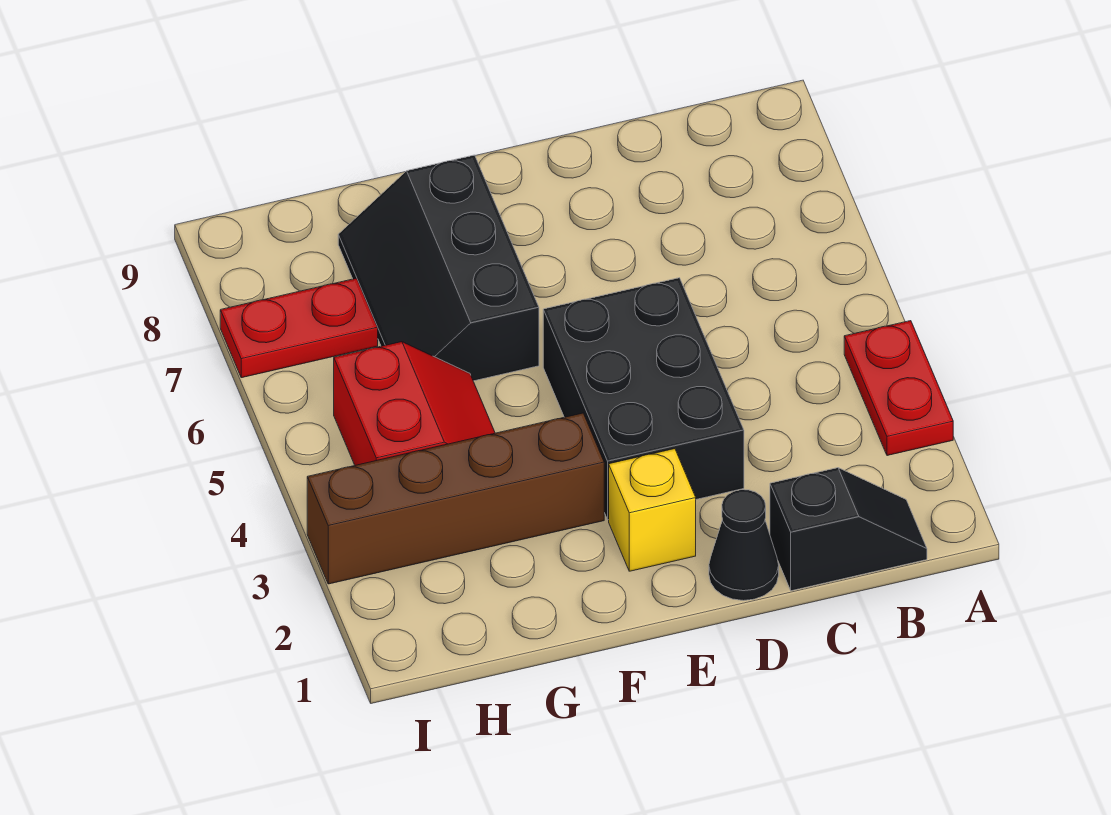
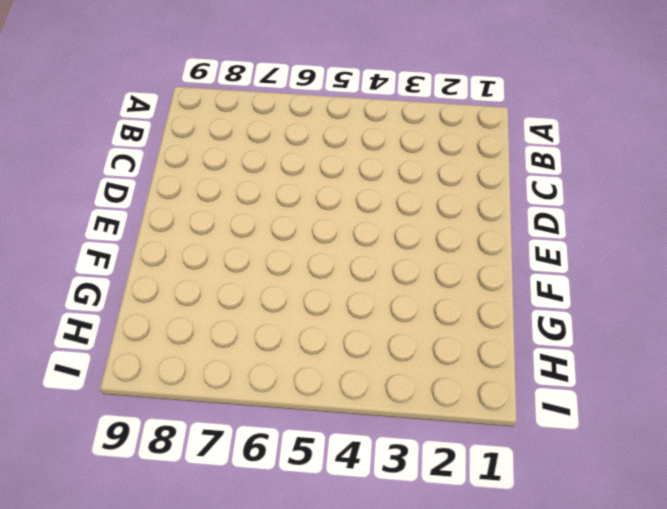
none -> red plate A3:A4 level 1
none -> black slope B1:C1 level 1 top C

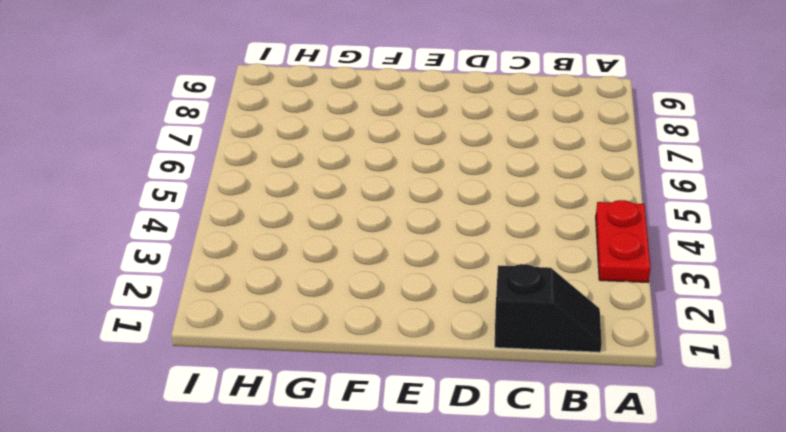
none -> black cone D1 level 1
none -> black brick D3:E5 level 1

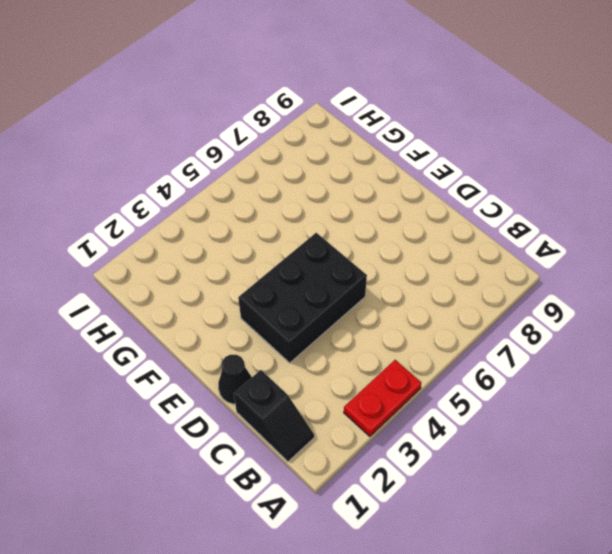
none -> yellow brick E2 level 1
none -> brown brick F3:I3 level 1

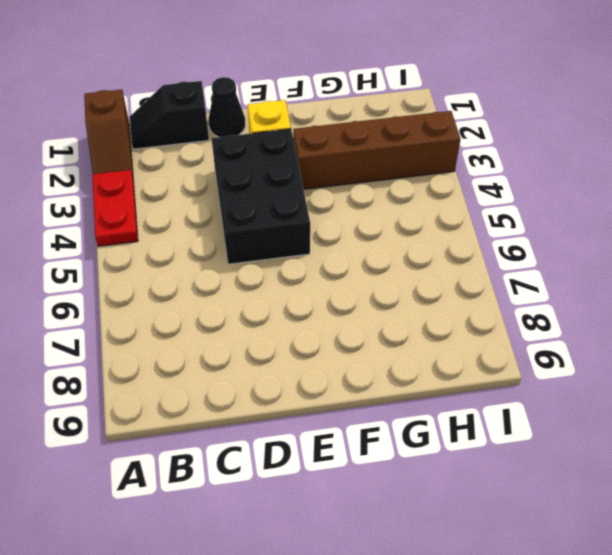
brown slope A1:A2 level 1 top 1 -> none
none -> black slope F6:G8 level 1 top F
none -> red slope G4:H5 level 1 top H

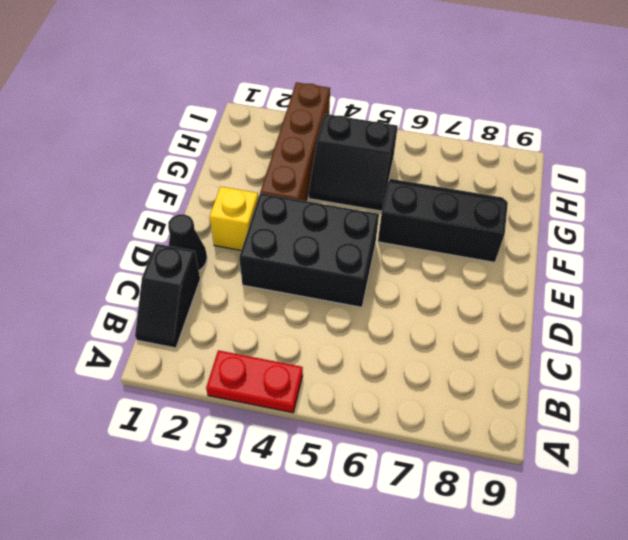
black slope G4:H5 level 1 top H -> red slope G4:H5 level 1 top H
none -> red plate H7:I7 level 1

